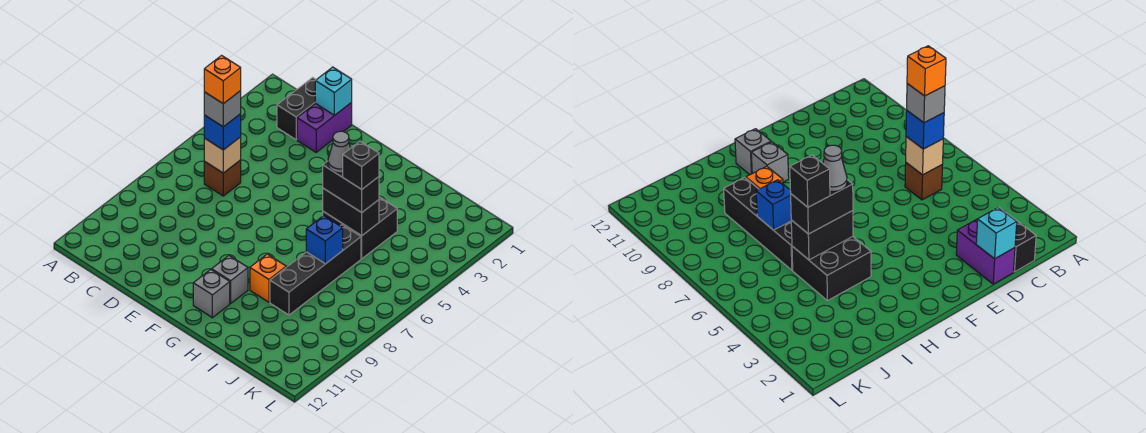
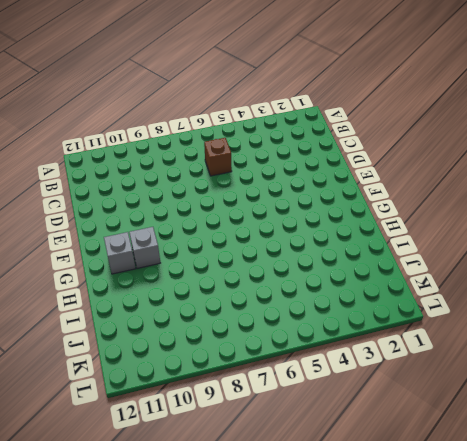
none -> black brick C1:C2 level 1
none -> purple brick D1:D2 level 1
none -> black brick H4:I5 level 1

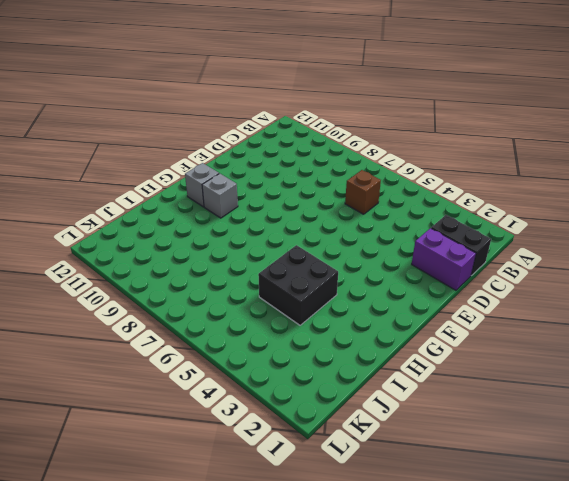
none -> orange brick H9 level 1
none -> black brick I6:I9 level 1
none -> tan brick C6 level 2

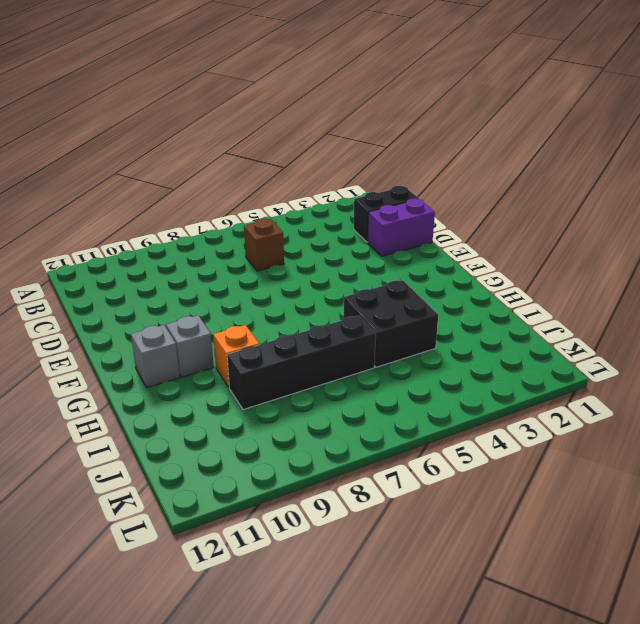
none -> tan brick C6 level 2
none -> cyan brick D1 level 2
none -> black brick H5:I5 level 2

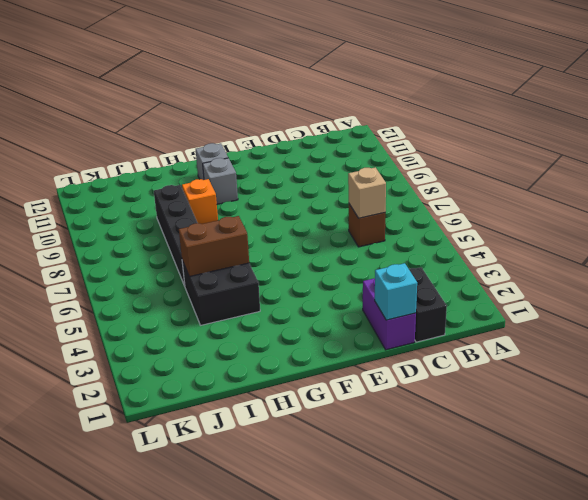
brown brick H5:I5 level 2 -> black brick H5:I5 level 2
none -> blue brick I7 level 2
none -> blue brick C6 level 3
none -> black brick H5:I5 level 3

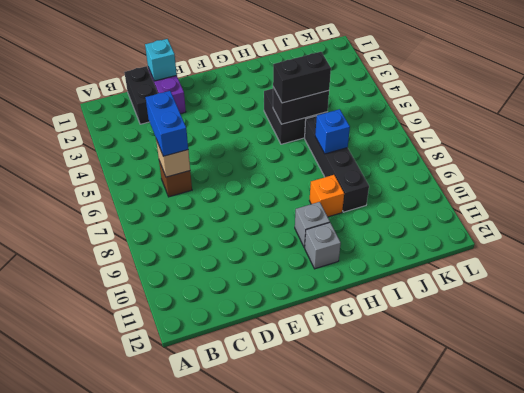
blue brick C5:C6 level 3 -> blue brick C6 level 3
none -> grey brick C6 level 4
none -> grey cone H5 level 4
none -> black brick I5 level 4

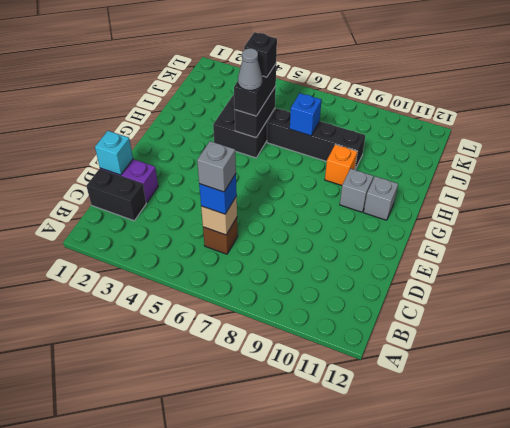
none -> orange brick C6 level 5

